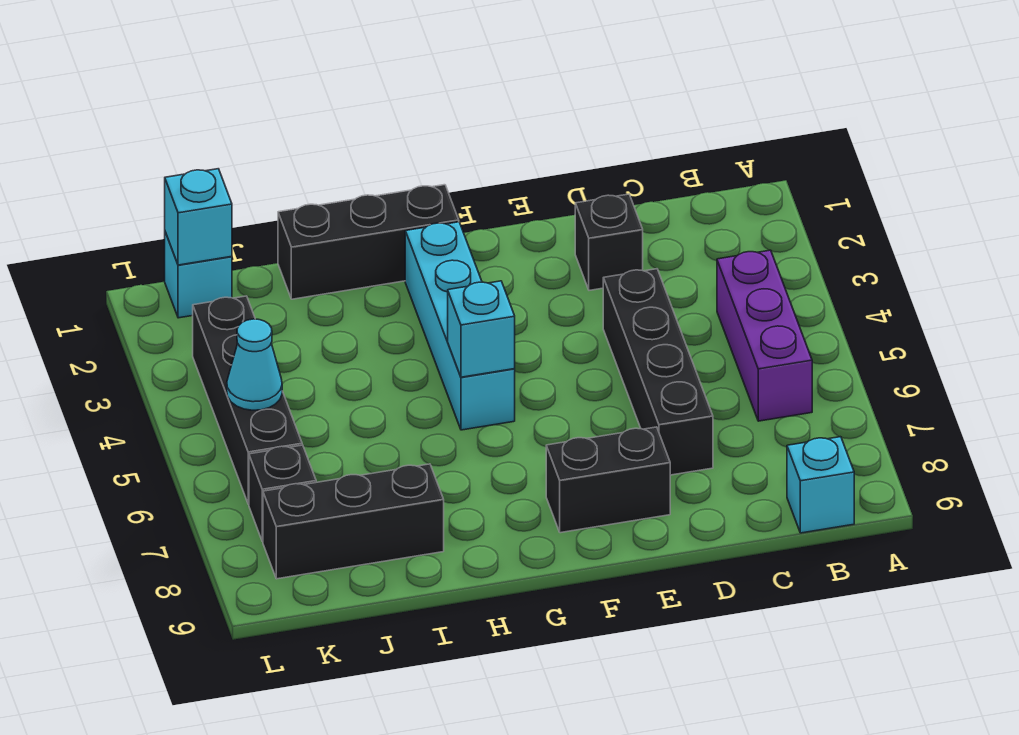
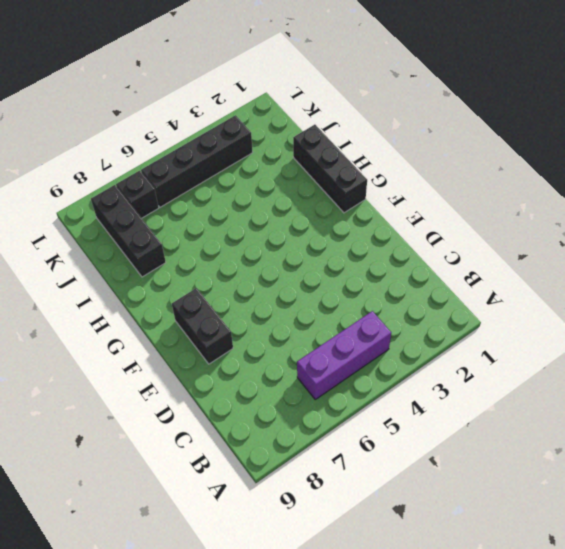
none -> cyan brick B9 level 1
none -> black brick D2 level 1
none -> black brick D4:D7 level 1

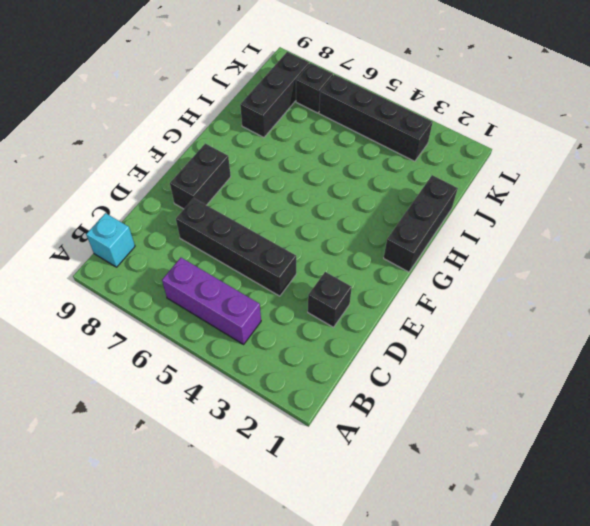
none -> cyan brick G2:G5 level 1
none -> cyan brick K1 level 1
none -> cyan brick G5 level 2

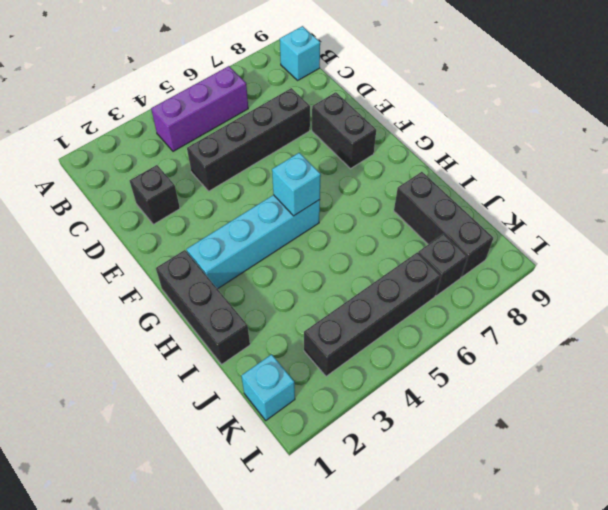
none -> cyan brick K1 level 2
none -> cyan cone K5 level 2

